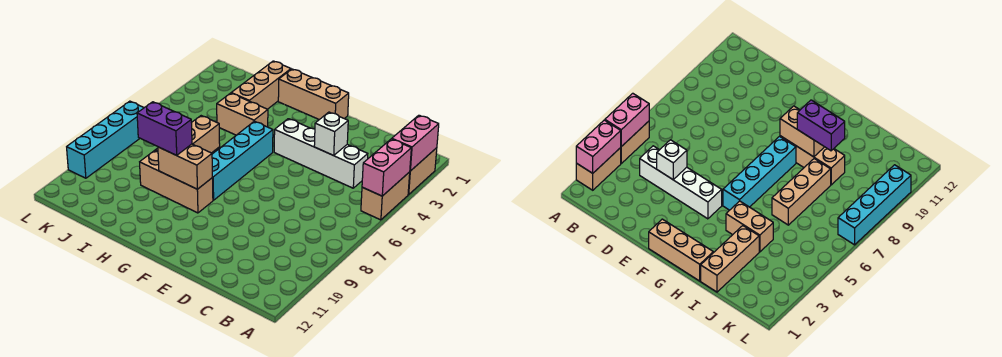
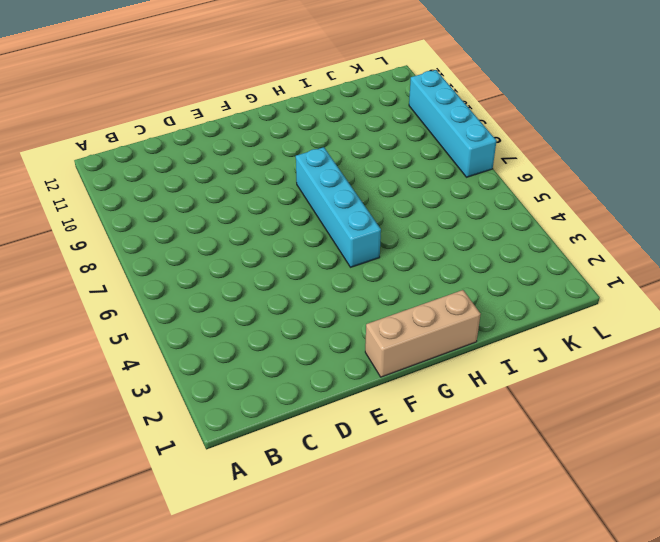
none -> tan brick A2:A3 level 1
none -> tan brick A4:A5 level 1
none -> white brick C4:F4 level 1

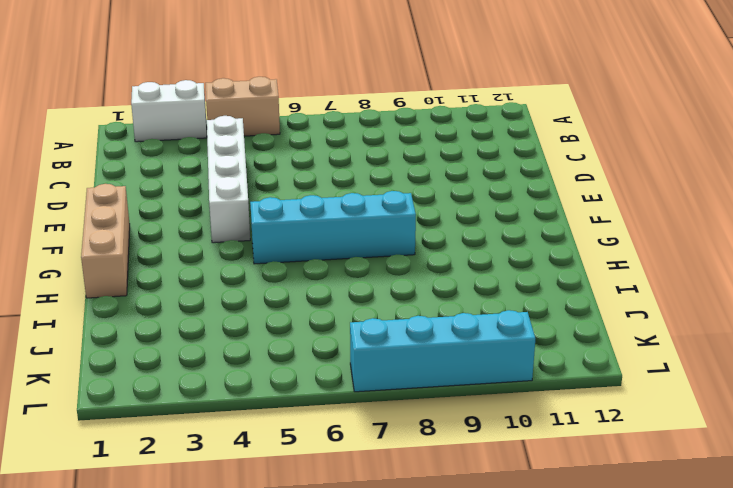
white brick A2:A3 level 1 -> tan brick A2:A3 level 1
none -> tan brick G9:I9 level 1
none -> tan brick H4:I4 level 1
none -> tan brick I1:I3 level 1

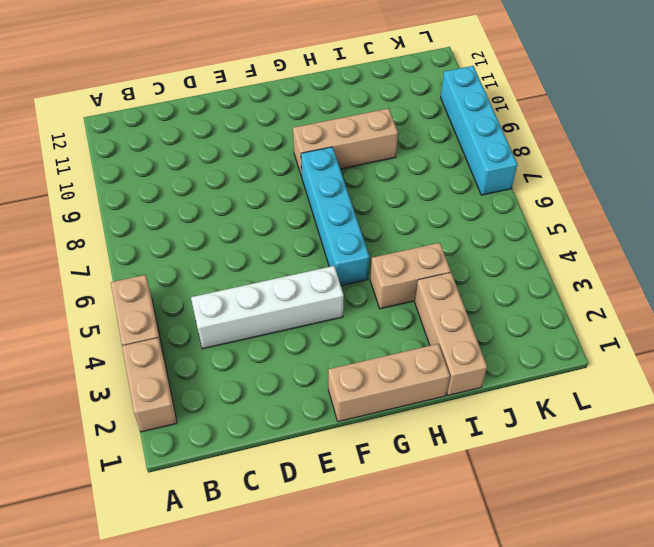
none -> tan brick I6:I8 level 1
none -> pink brick A2:A3 level 2
none -> pink brick A4:A5 level 2

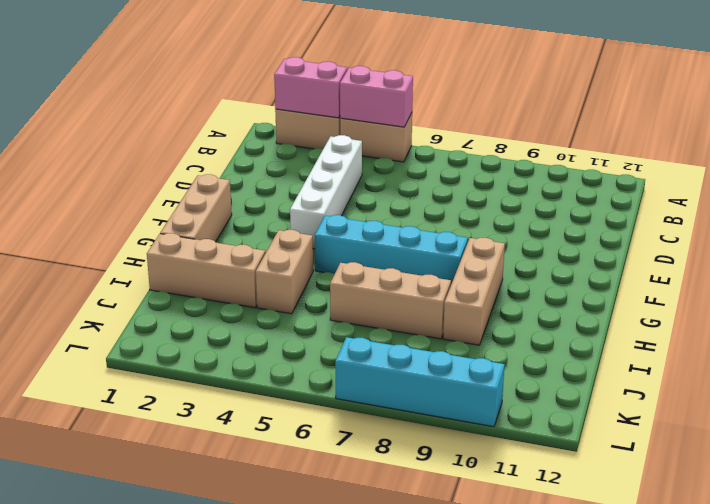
none -> white brick D4 level 2
none -> tan brick G9:H9 level 2
none -> purple brick H9:I9 level 3

